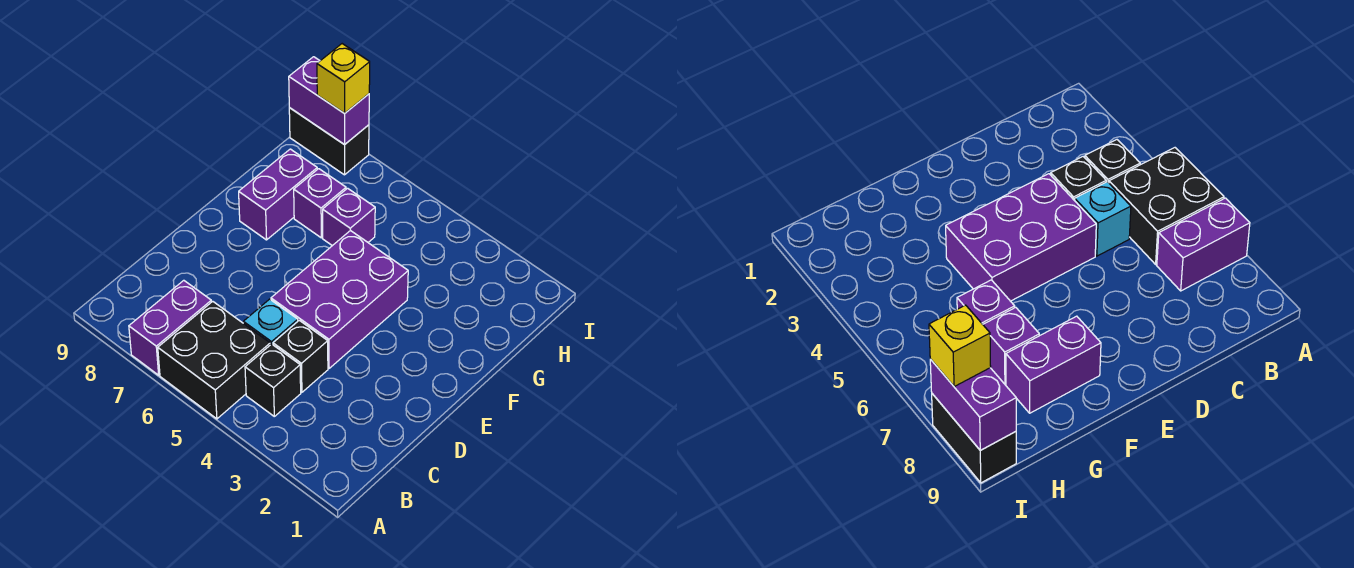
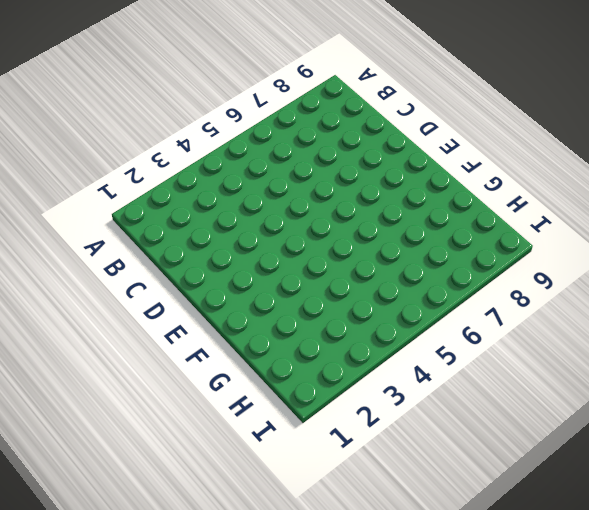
none -> black brick A5:B6 level 1
none -> purple brick A7:B7 level 1
none -> black brick B4 level 1

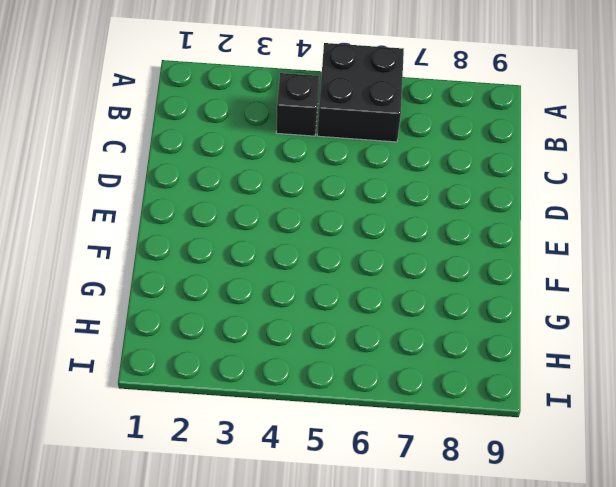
none -> purple brick A7:B7 level 1
none -> black brick C4 level 1
none -> cyan brick C5 level 1

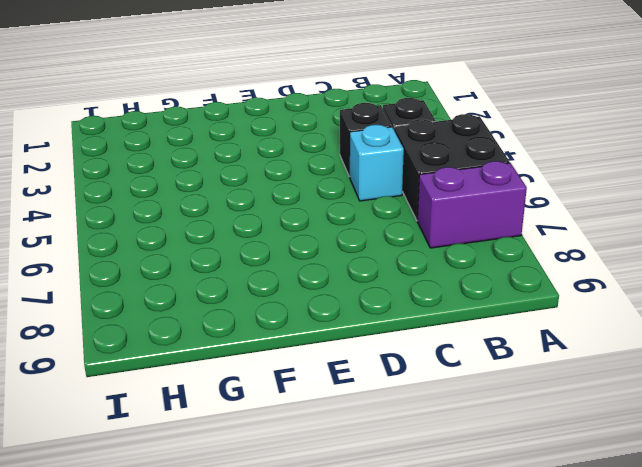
none -> purple brick D4:F5 level 1
none -> purple brick F8:G8 level 1
none -> purple brick G6 level 1

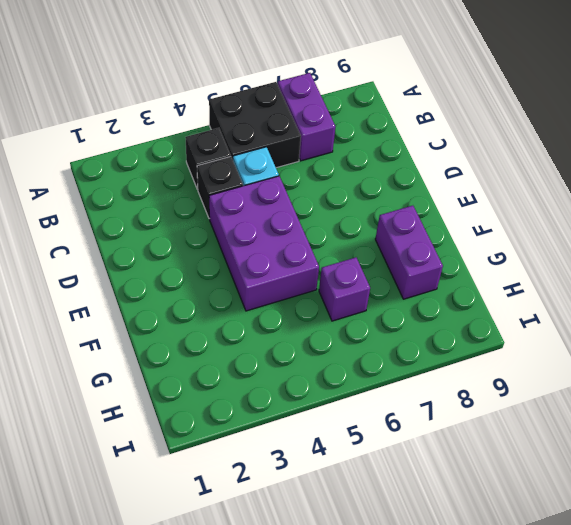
none -> purple brick G7 level 1
none -> black brick I8:I9 level 1
none -> purple brick I8:I9 level 2

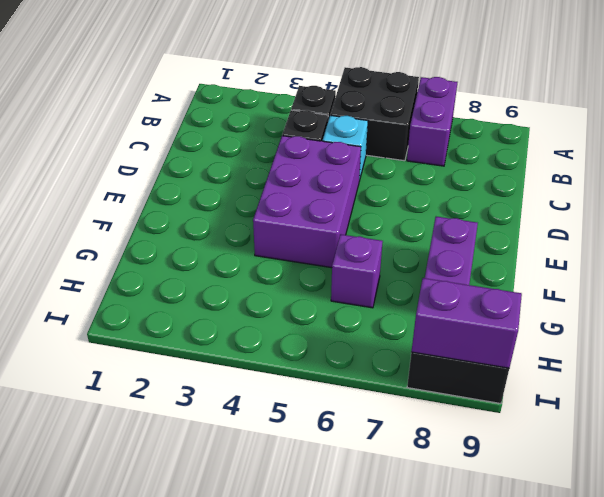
none -> purple brick G7 level 1
none -> yellow brick I8 level 3

